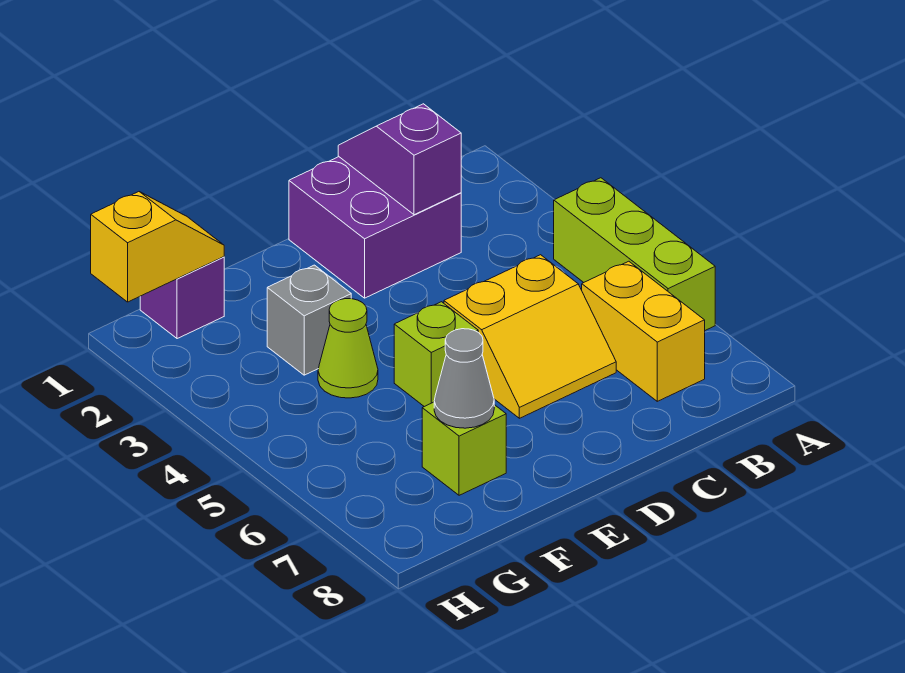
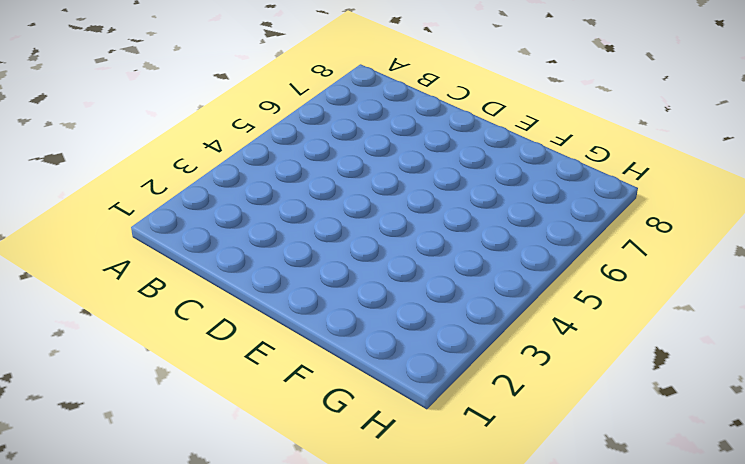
none -> lime brick A4:A6 level 1
none -> yellow brick B6:B7 level 1
none -> purple brick C1:D2 level 1

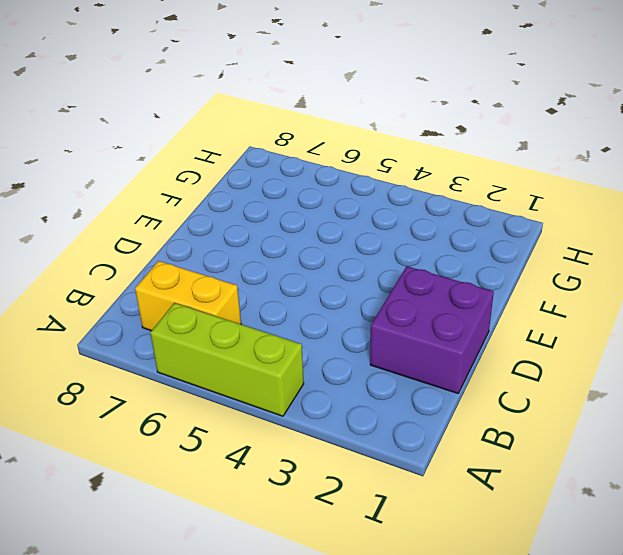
none -> yellow slope C5:D6 level 1 top 5
none -> lime brick E5 level 1
none -> grey brick F3 level 1

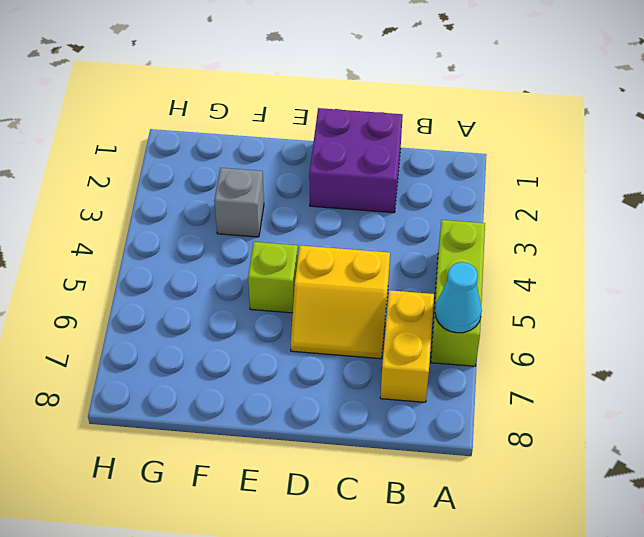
cyan cone A6 level 2 -> none
none -> lime cone F4 level 1
none -> lime brick F7 level 1
none -> purple brick G1 level 1

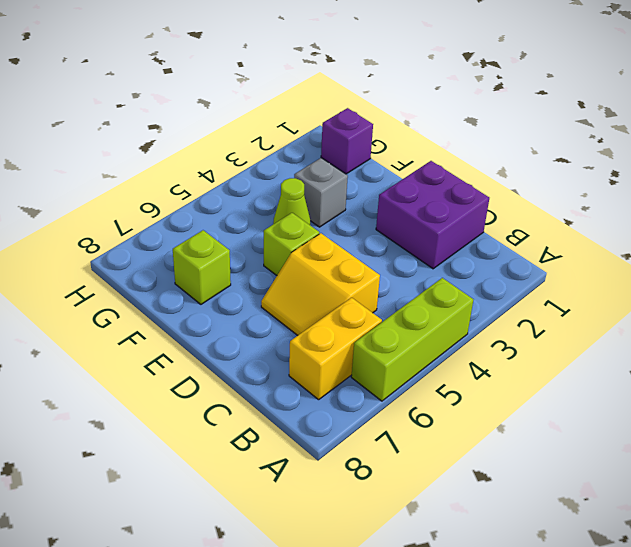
none -> purple slope C1:C2 level 2 top 2
none -> grey cone F7 level 2
none -> yellow slope G1:H1 level 2 top H

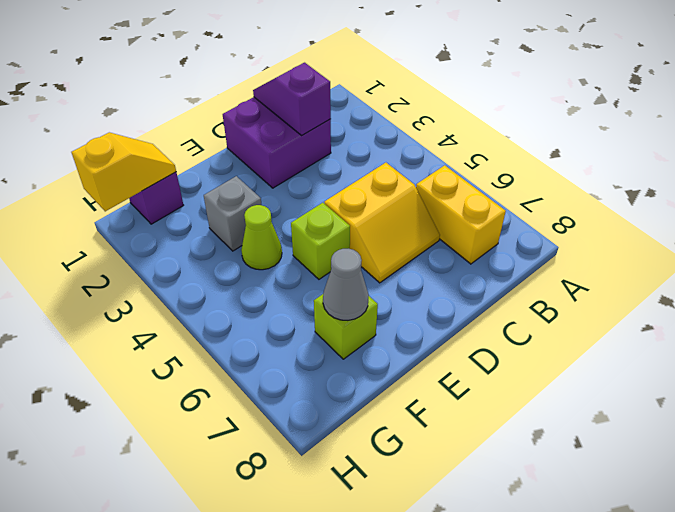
none -> lime brick A4:A6 level 1

